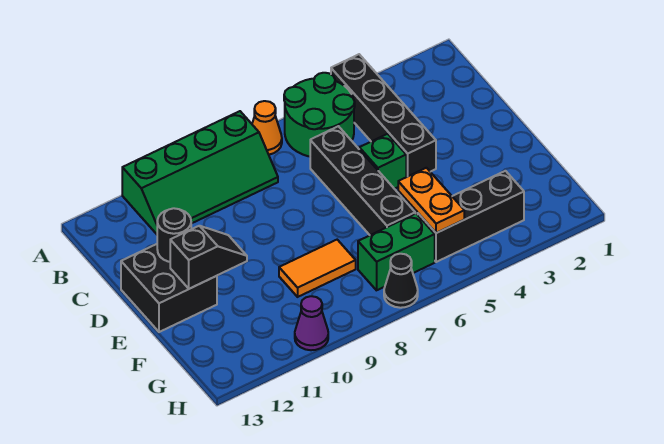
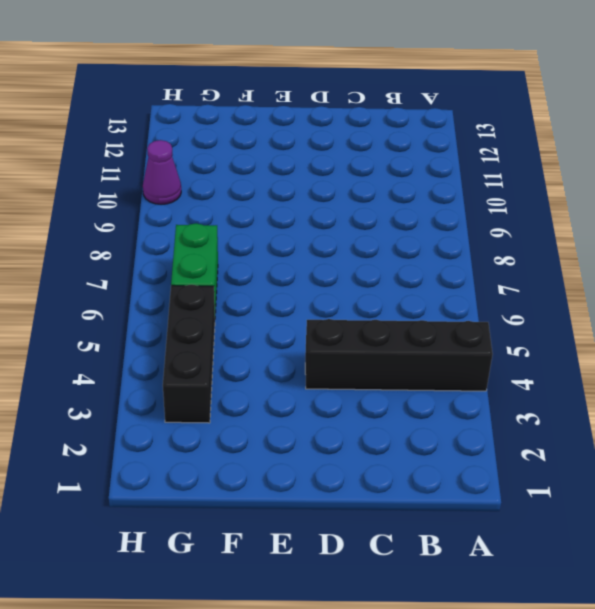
none -> green round brick A5:B6 level 1
none -> orange cone A7 level 1
none -> green slope A8:B11 level 1 top A

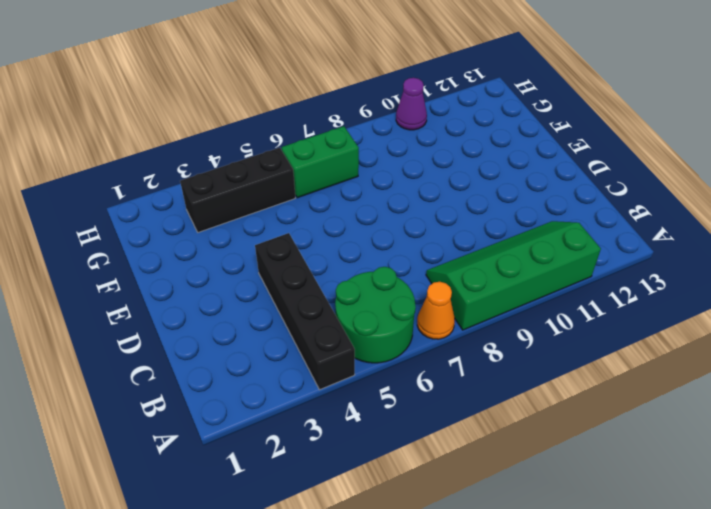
none -> black brick C6:F6 level 1
none -> green brick D5 level 1
none -> black brick D12:E13 level 1

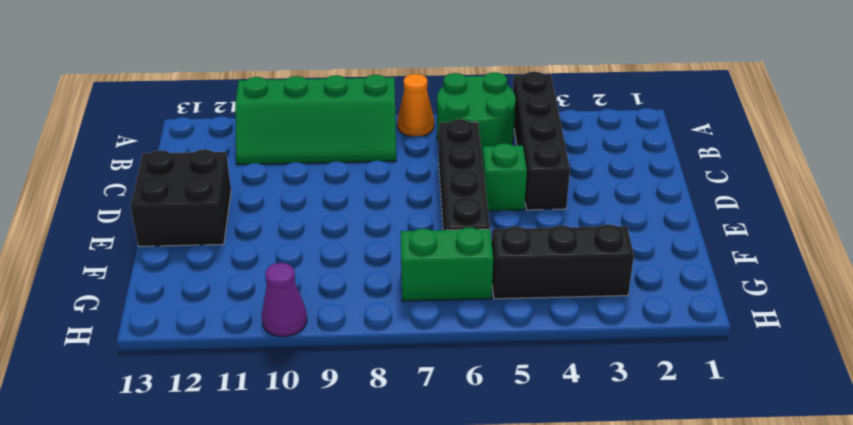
none -> orange tile F8:F9 level 1
none -> black cone H7 level 1
none -> black round brick D12 level 2

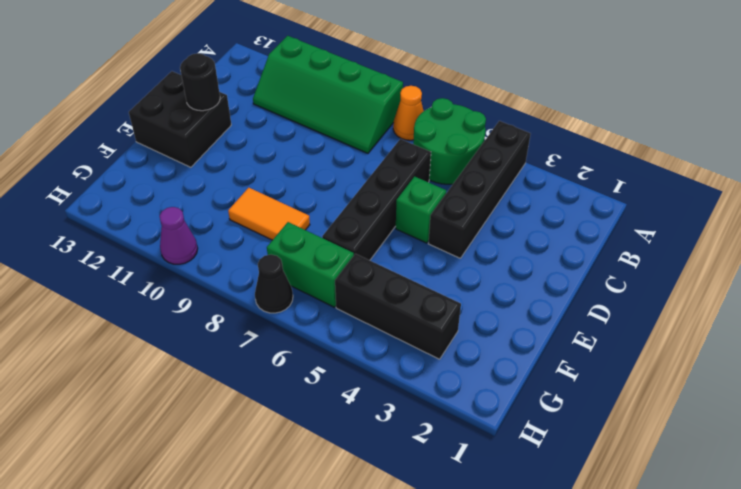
none -> black slope E11:E12 level 2 top 12
none -> orange plate F5:G5 level 2

